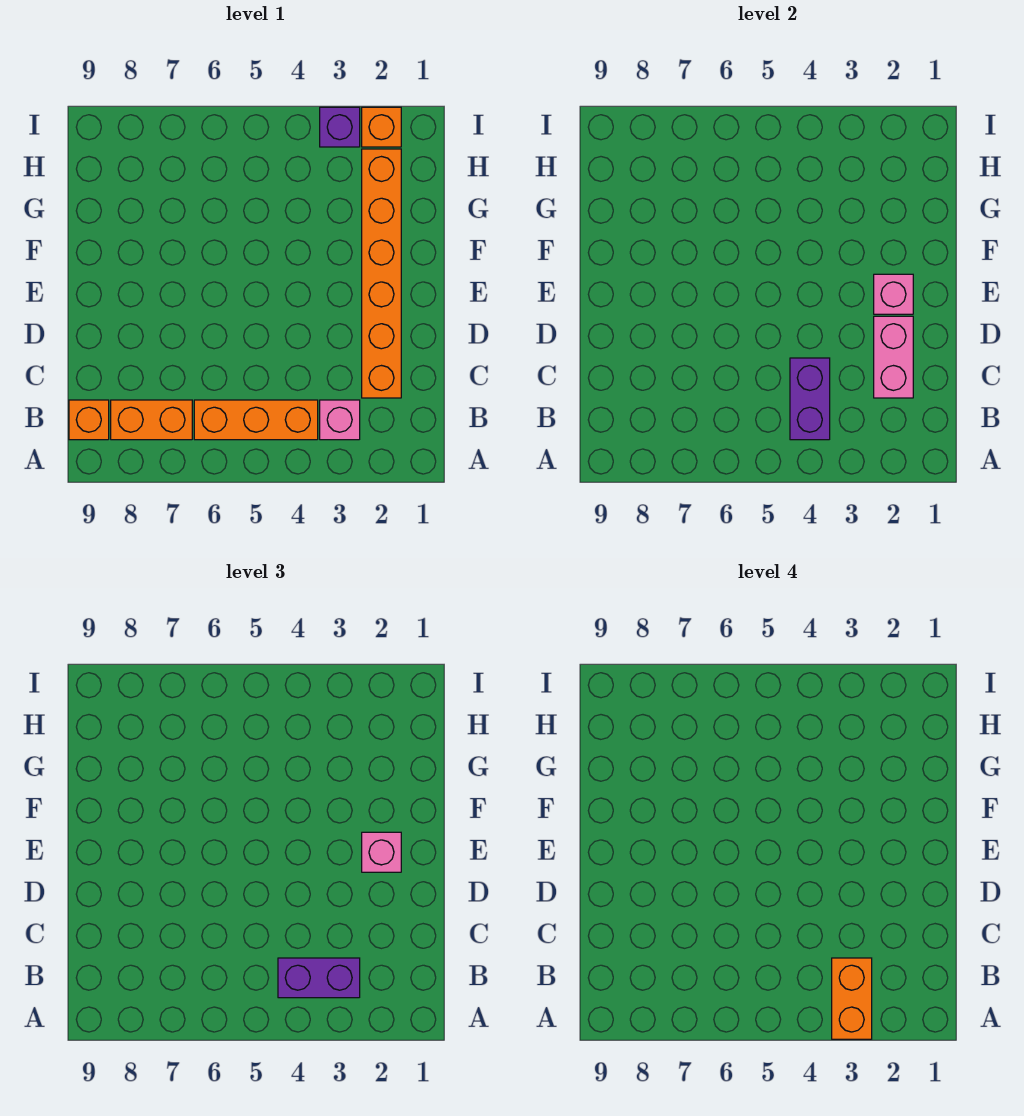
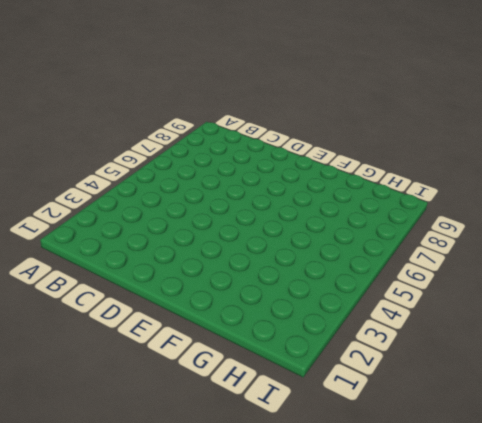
none -> pink brick B3 level 1
none -> orange brick B4:B6 level 1
none -> orange brick B7:B8 level 1

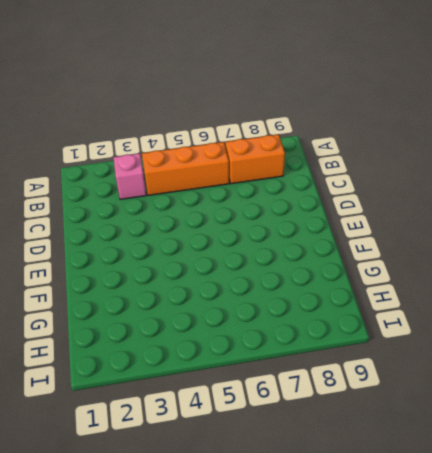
none -> orange brick B9 level 1
none -> orange brick C2:H2 level 1
none -> orange brick I2 level 1

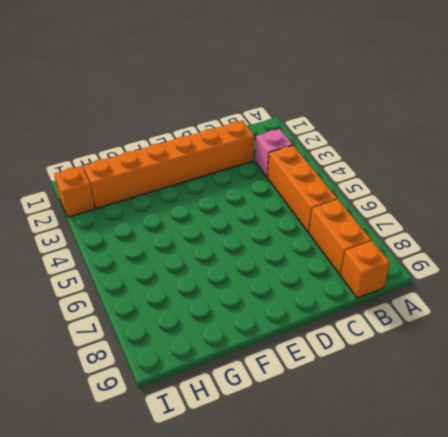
none -> purple brick I3 level 1
none -> purple brick B4:C4 level 2
none -> pink brick C2:D2 level 2

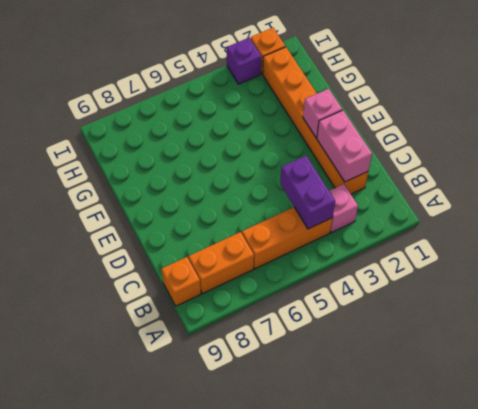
none -> purple brick B3:B4 level 3
none -> pink brick E2 level 3
none -> orange brick A3:B3 level 4

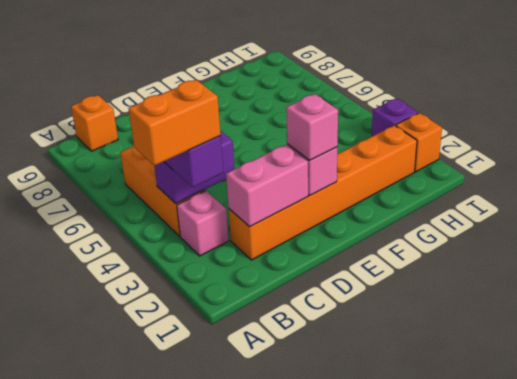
none -> orange brick B7:B8 level 1

